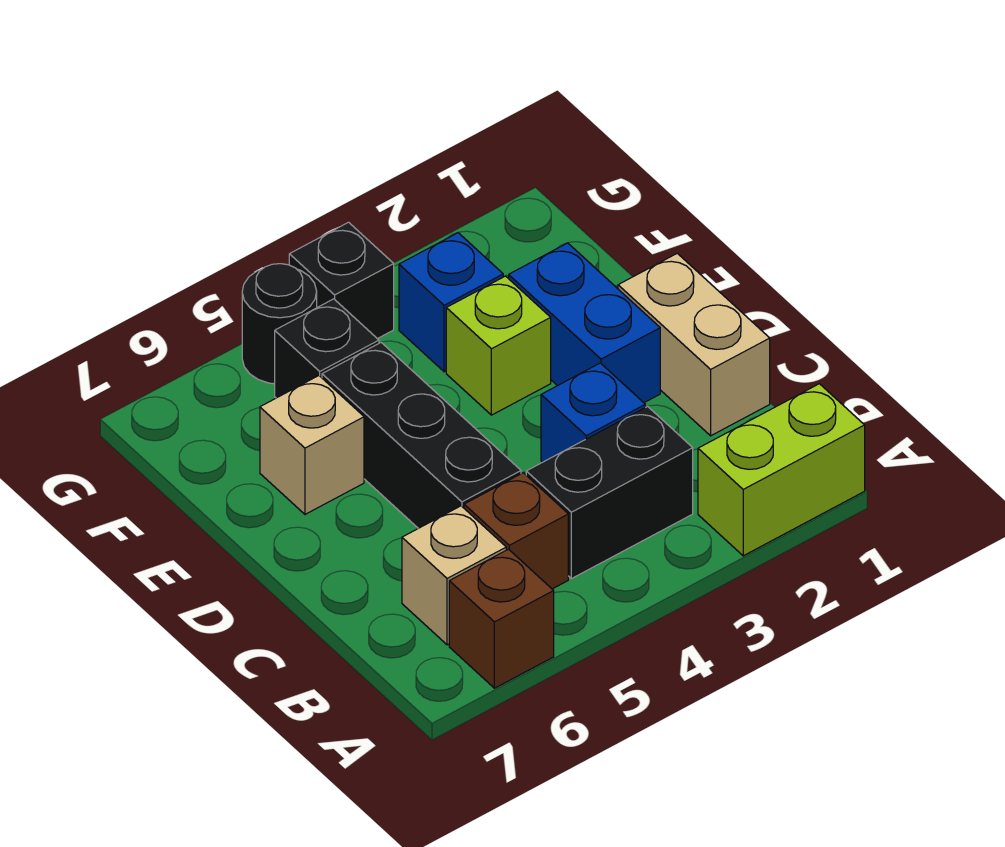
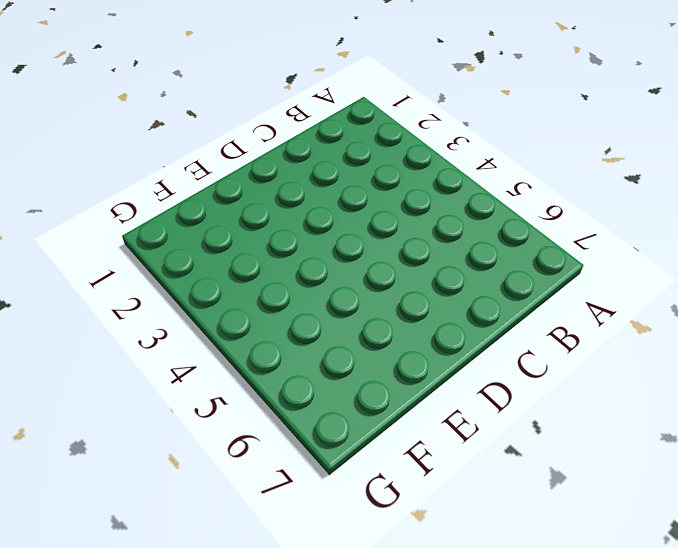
none -> lime brick A1:A2 level 1
none -> brown brick A6 level 1
none -> black brick B3:B4 level 1

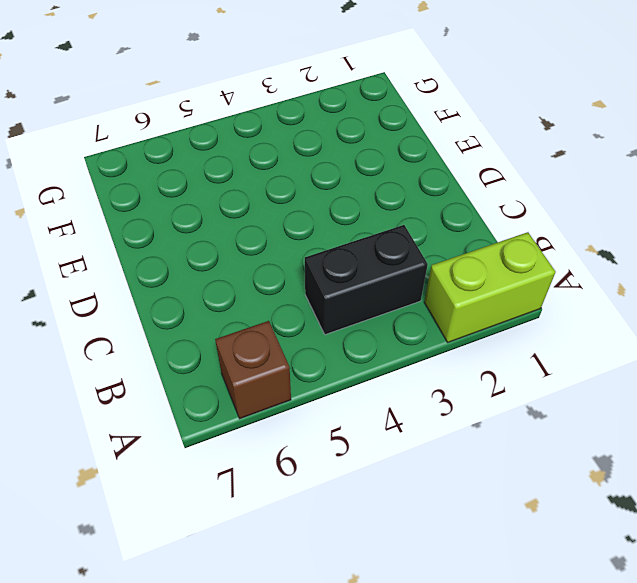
none -> brown brick B5 level 1
none -> tan brick B6 level 1
none -> tan brick C1:D1 level 1

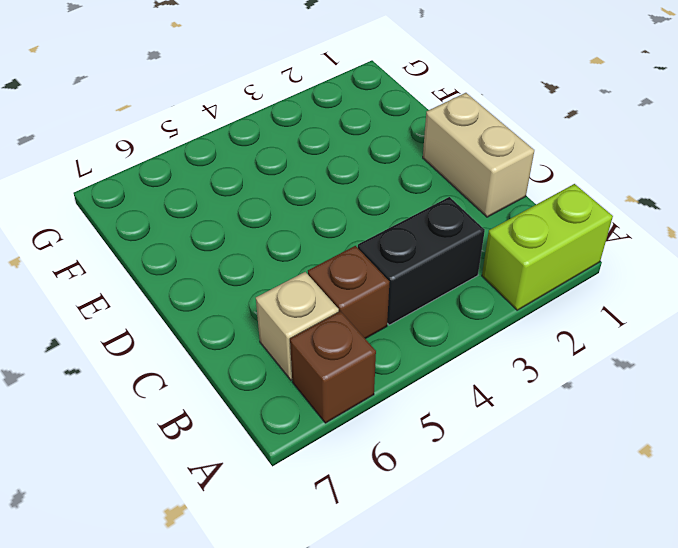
none -> blue brick C3 level 1
none -> black brick C5:E5 level 1
none -> blue brick D2:E2 level 1

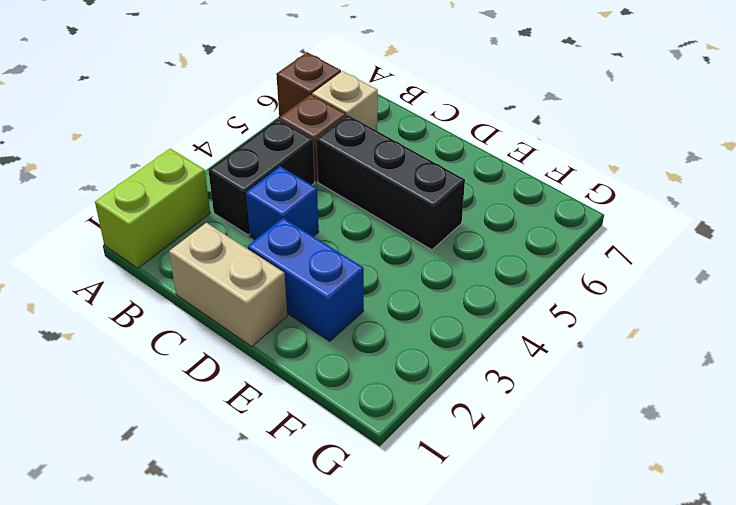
none -> lime brick E3 level 1
none -> tan brick E6 level 1
none -> blue brick F3 level 1

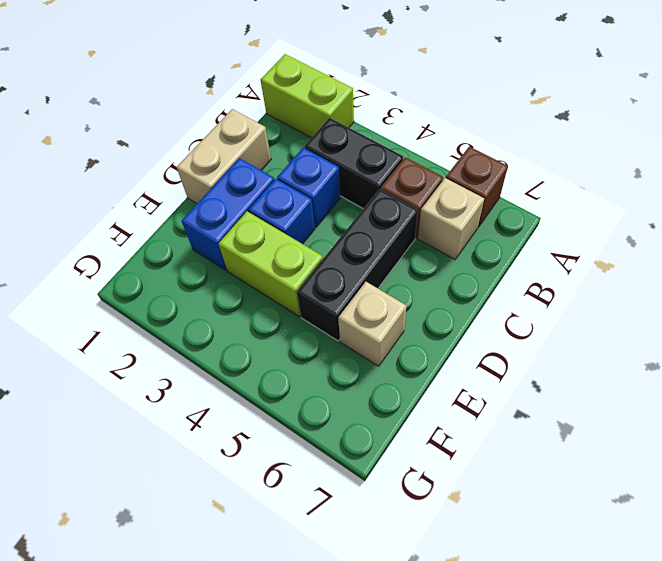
blue brick D3 level 1 -> blue brick F3 level 1
lime brick E3:E4 level 1 -> lime brick E3 level 1
none -> black brick F5 level 1
none -> black brick G4 level 1
none -> black round brick G5 level 1

